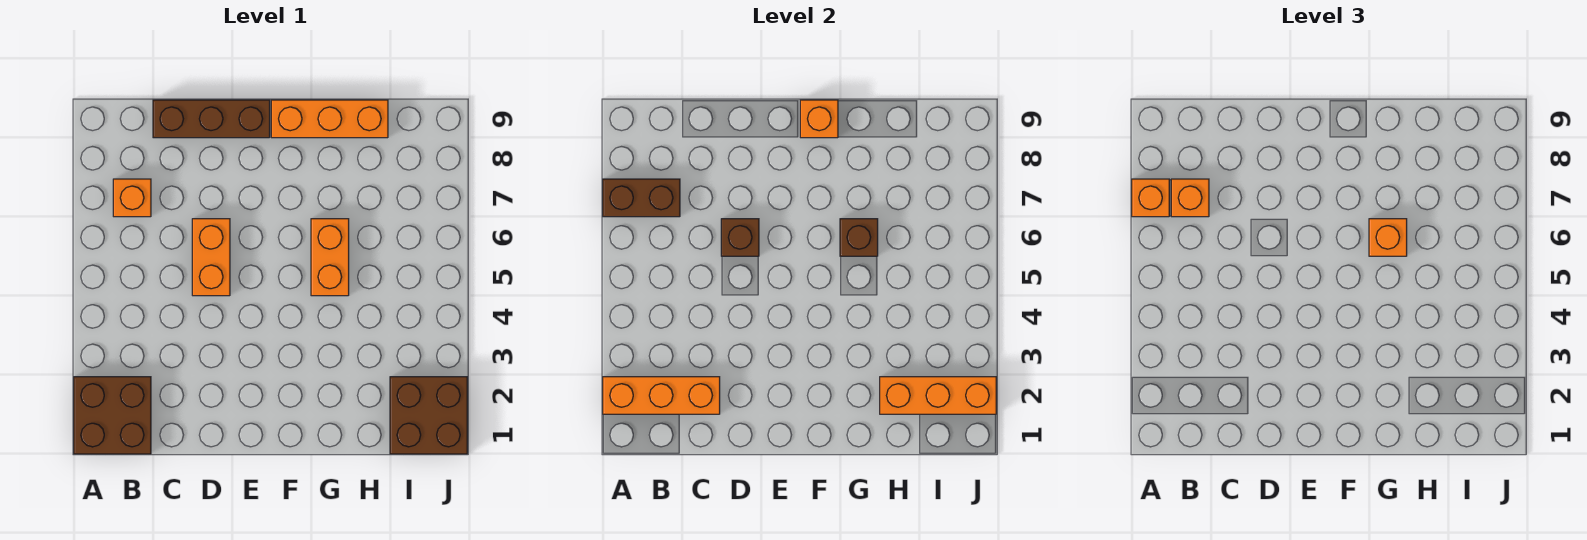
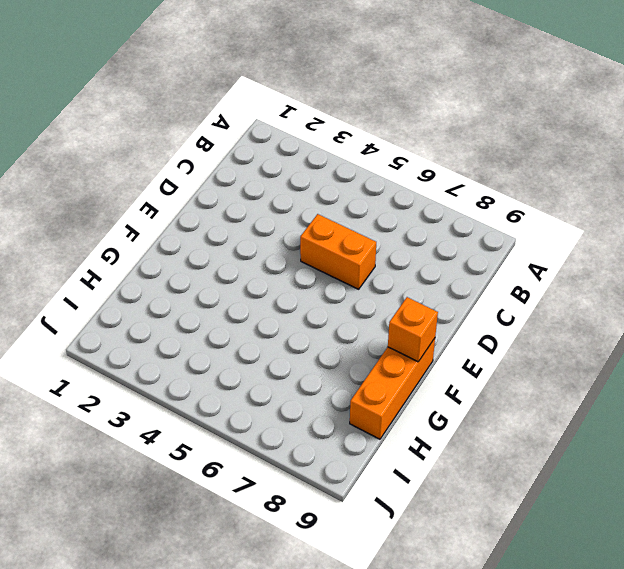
none -> brown brick A1:B2 level 1
none -> orange brick B7 level 1
none -> brown brick C9:E9 level 1

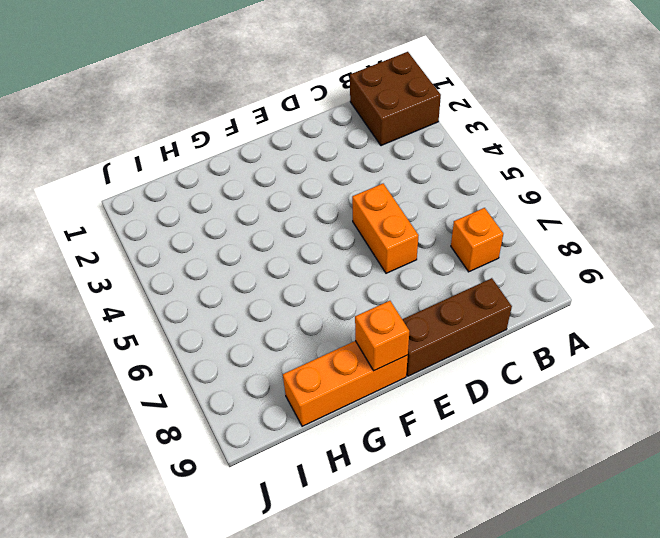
none -> orange brick G5:G6 level 1
none -> brown brick I1:J2 level 1
none -> orange brick A2:C2 level 2

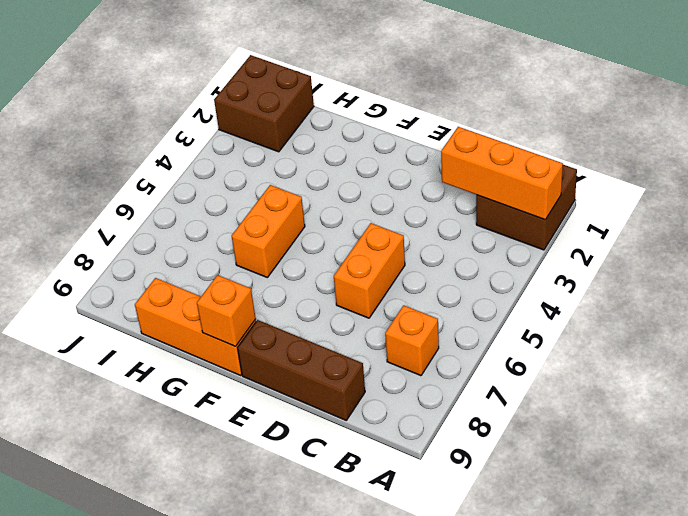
none -> brown brick A7:B7 level 2
none -> brown brick D6 level 2
none -> brown brick G6 level 2

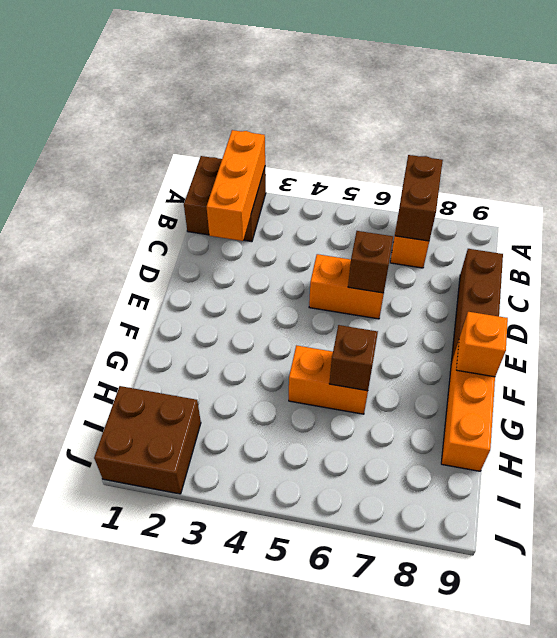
none -> orange brick H2:J2 level 2
none -> orange brick A7 level 3
none -> orange brick B7 level 3

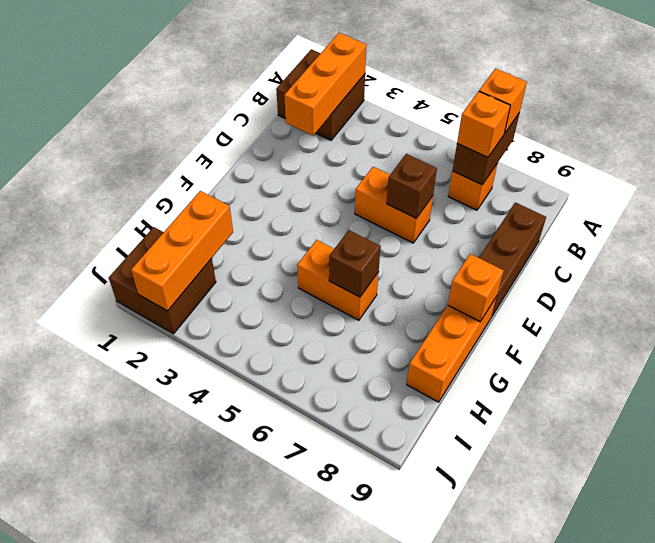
none -> orange brick G6 level 3

